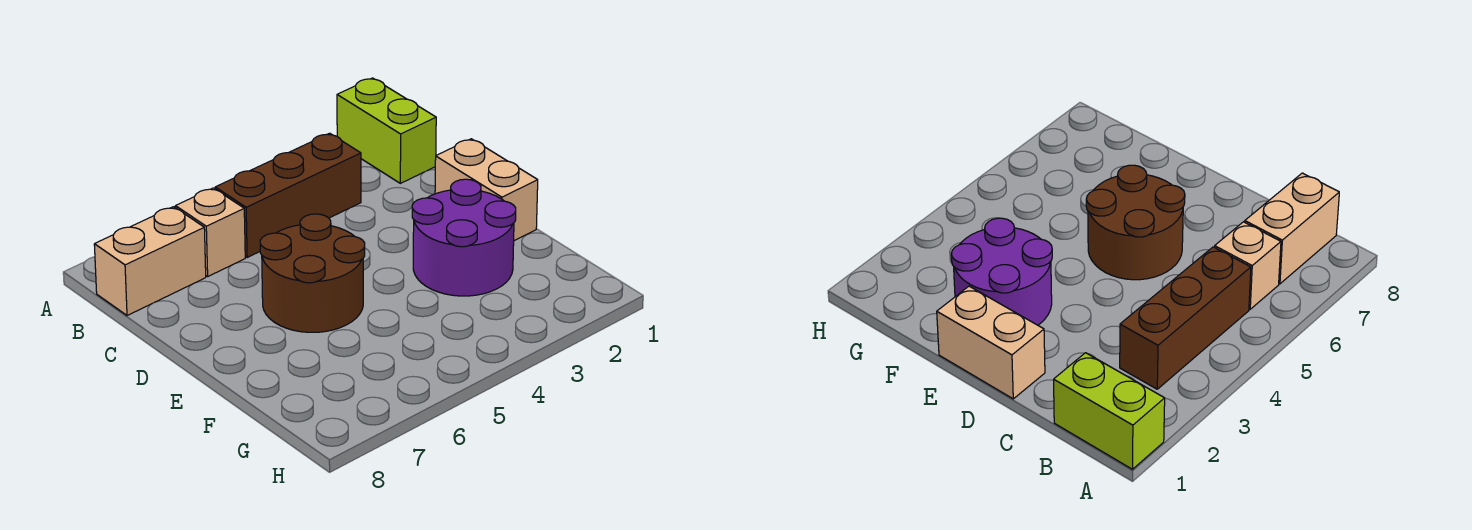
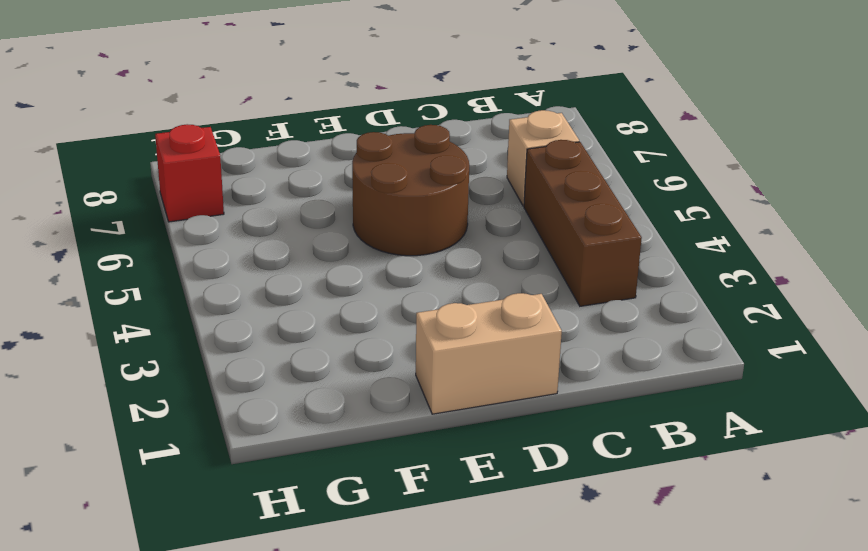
red brick H7 level 1 -> none
none -> lime brick A1:B1 level 1
none -> tan brick B7:B8 level 1

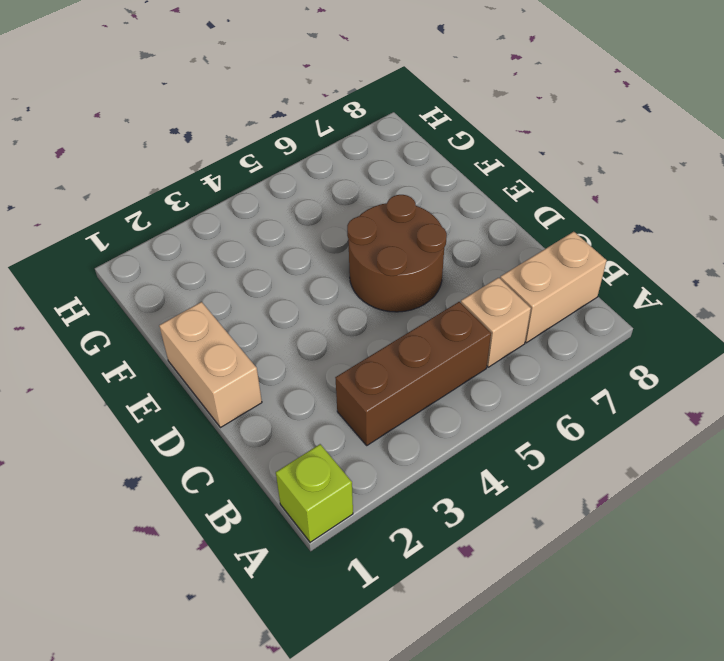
lime brick A1 level 1 -> lime brick A1:B1 level 1
none -> purple round brick E2:F3 level 1

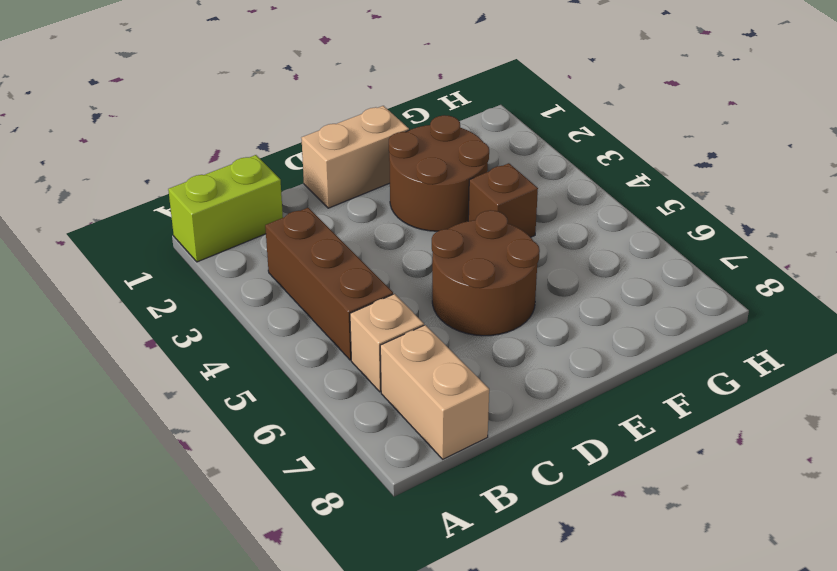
brown round brick E2:F3 level 1 -> purple round brick E2:F3 level 1
brown brick F4 level 1 -> none

